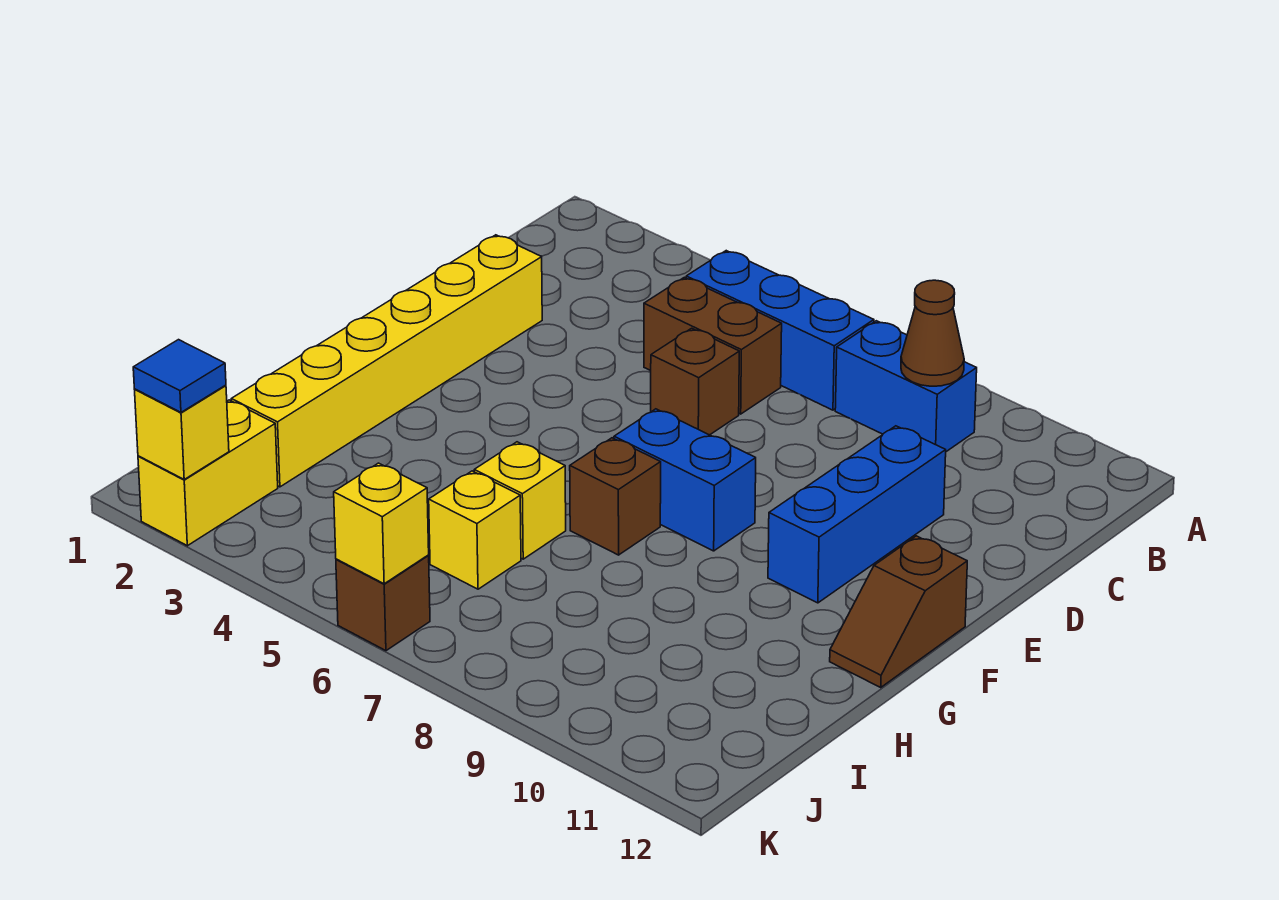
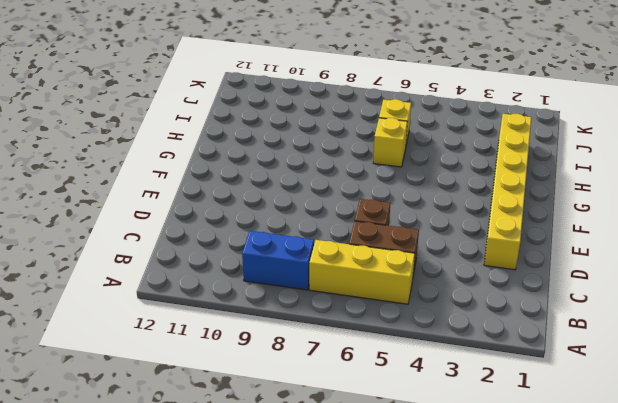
yellow brick B5:B7 level 1 -> blue brick B5:B7 level 1
none -> blue brick D10:F10 level 1
none -> blue brick F7:F8 level 1
none -> brown slope F12:G12 level 1 top F

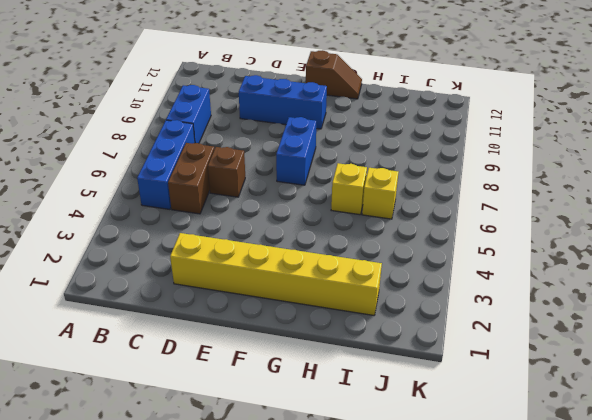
none -> brown brick G7 level 1
none -> yellow brick J2:K2 level 1
none -> brown brick K6 level 1

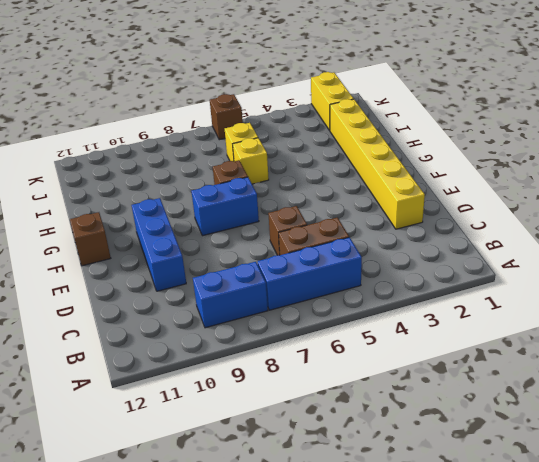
none -> brown cone B9 level 2
none -> yellow brick K2 level 2
none -> yellow brick K6 level 2

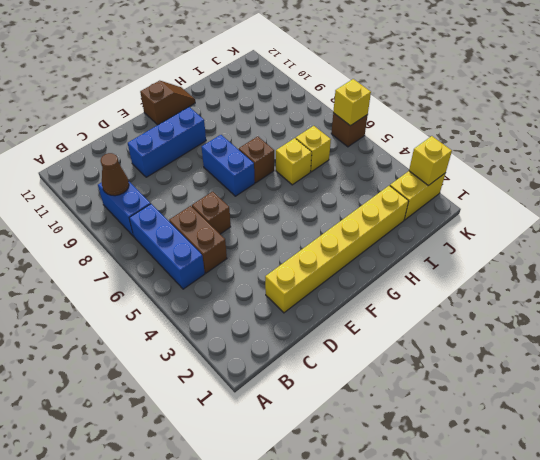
none -> blue tile K2 level 3

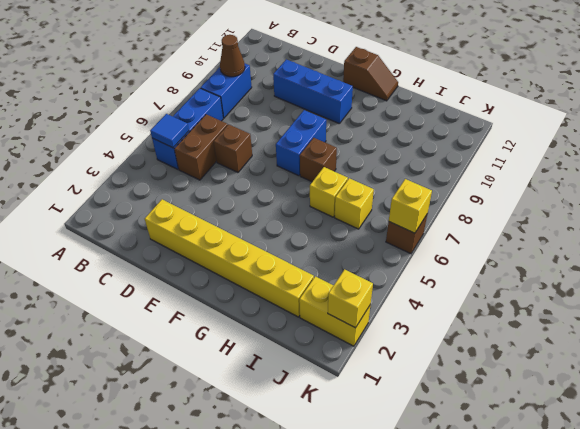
blue tile B5 level 2 -> blue tile K2 level 3

